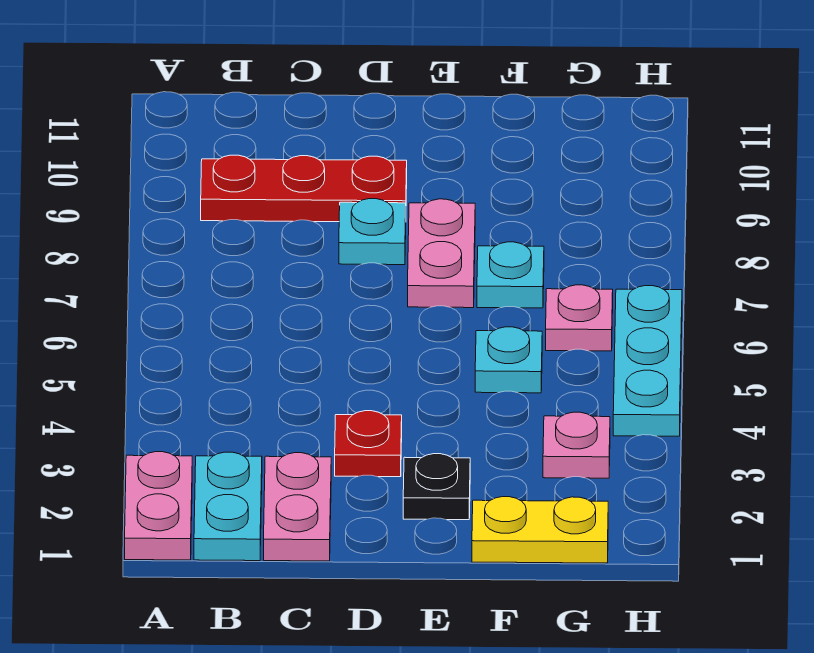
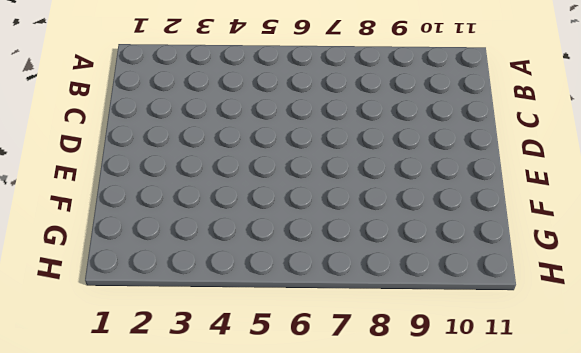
none -> pink plate A1:A2 level 1
none -> cyan plate B1:B2 level 1
none -> red plate B9:D9 level 1

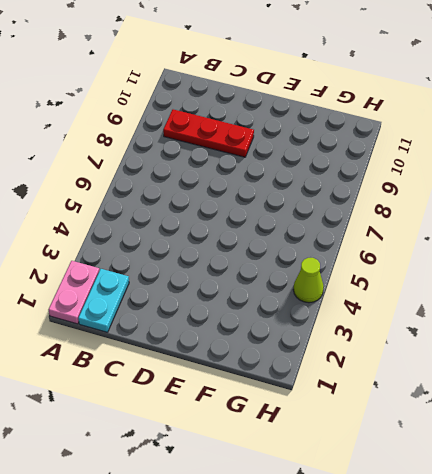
lime cone H4 level 1 -> cyan plate H4:H6 level 1
none -> pink plate C1:C2 level 1
none -> red plate D3 level 1
none -> cyan plate D8 level 1

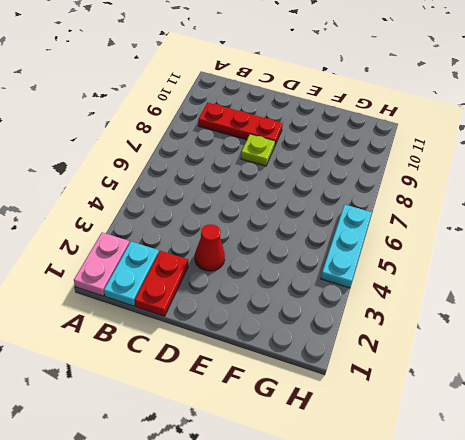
red plate C1:C2 level 1 -> pink plate C1:C2 level 1
red cone D3 level 1 -> red plate D3 level 1
lime plate D8 level 1 -> cyan plate D8 level 1
none -> black plate E2 level 1
none -> pink plate E7:E8 level 1
none -> yellow plate F1:G1 level 1

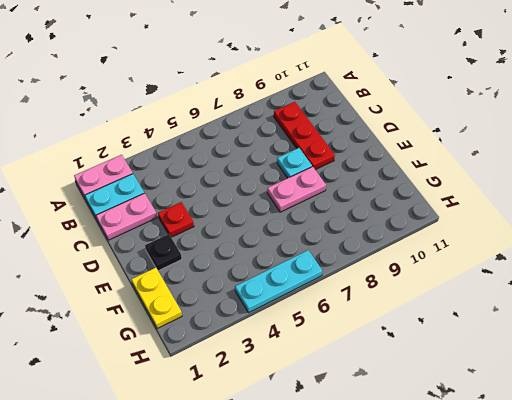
none -> cyan plate F5 level 1
none -> cyan plate F7 level 1
none -> pink plate G3 level 1

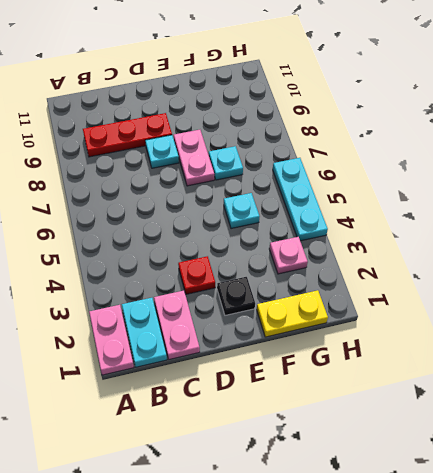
none -> pink plate G6 level 1

